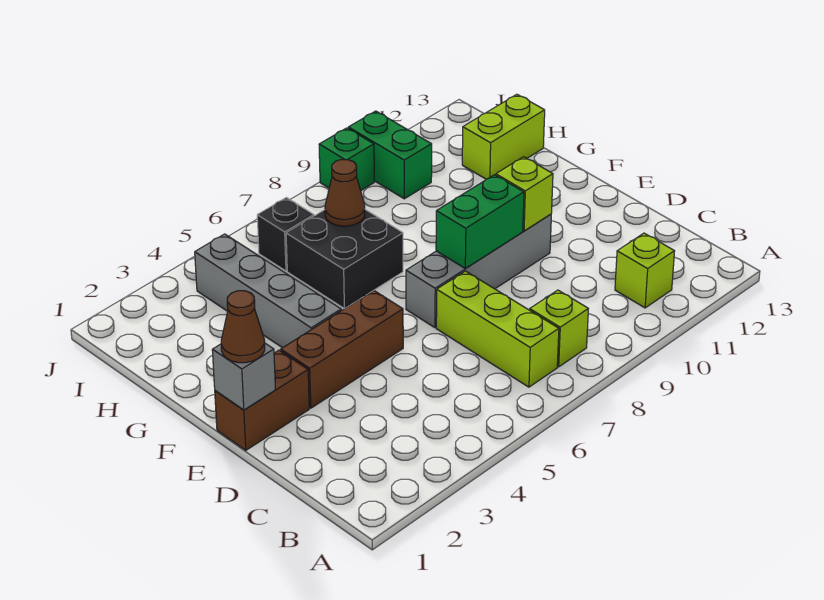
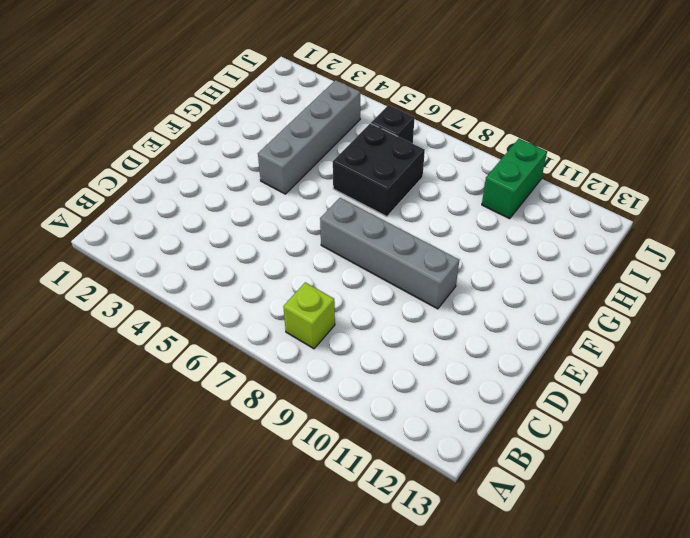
none -> lime brick B7:D7 level 1
none -> lime brick B11 level 1
none -> brown brick E1:E2 level 1

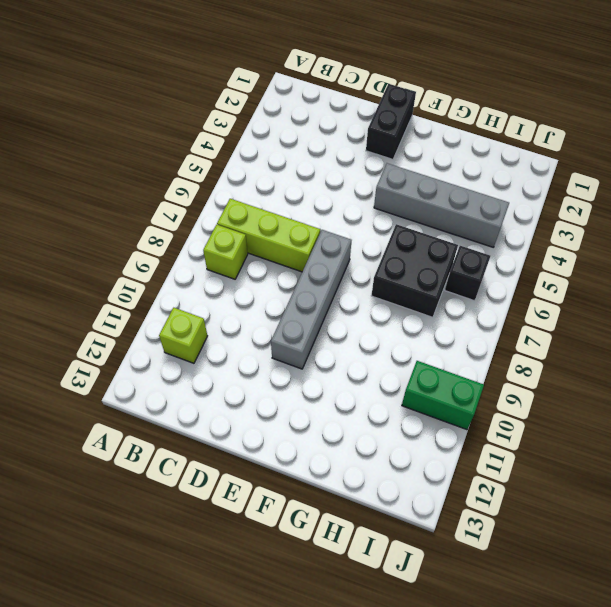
black brick E1:E2 level 1 -> brown brick E1:E2 level 1
none -> brown brick E3:E5 level 1
none -> lime brick H12:H13 level 1
none -> green brick J9 level 1

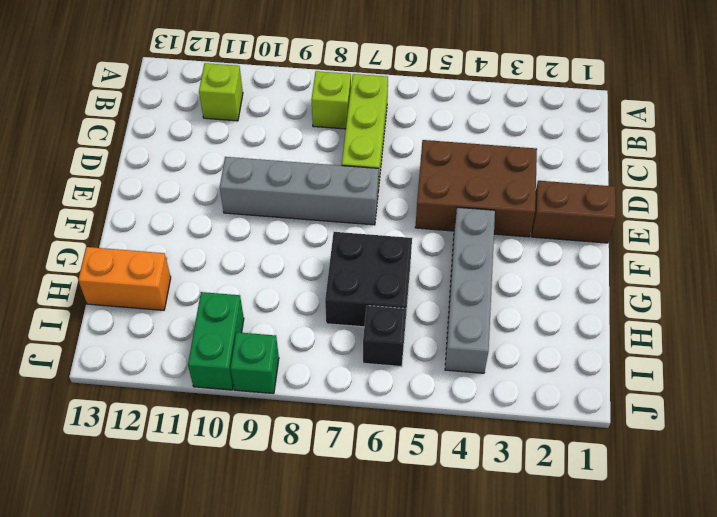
brown brick D3:E5 level 1 -> brown brick E3:E5 level 1
orange brick H12:H13 level 1 -> lime brick H12:H13 level 1
none -> grey brick E1 level 2
none -> green brick E8:E9 level 2
none -> lime brick E10 level 2

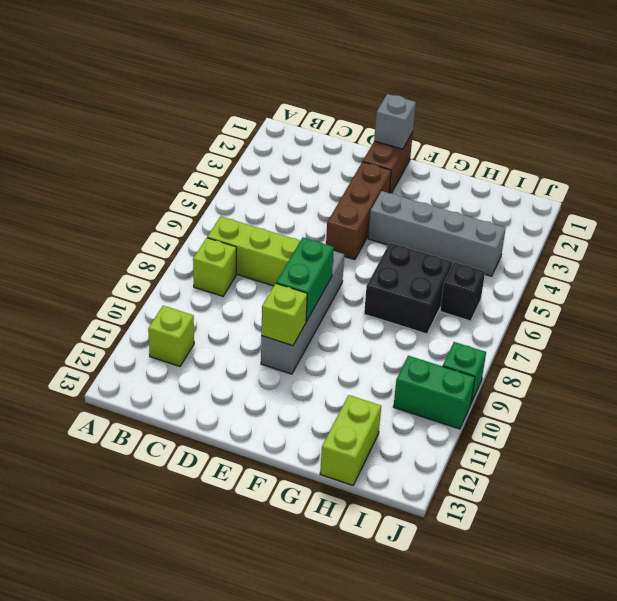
none -> brown cone H7 level 2
none -> brown cone E1 level 3

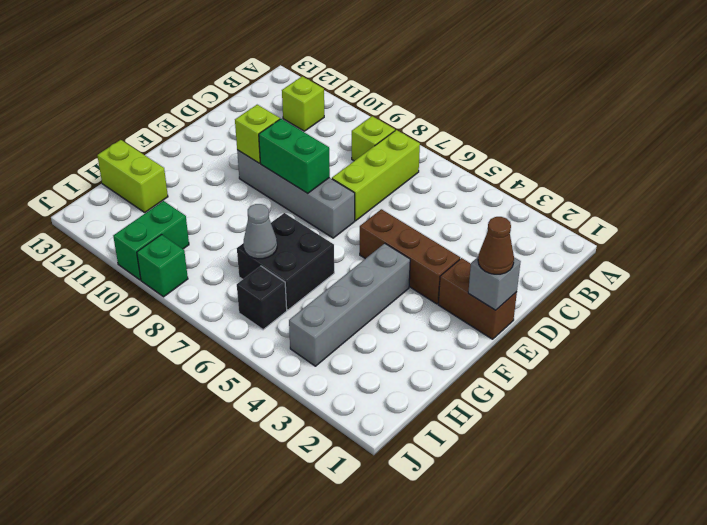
grey cone H7 level 2 -> brown cone H7 level 2

